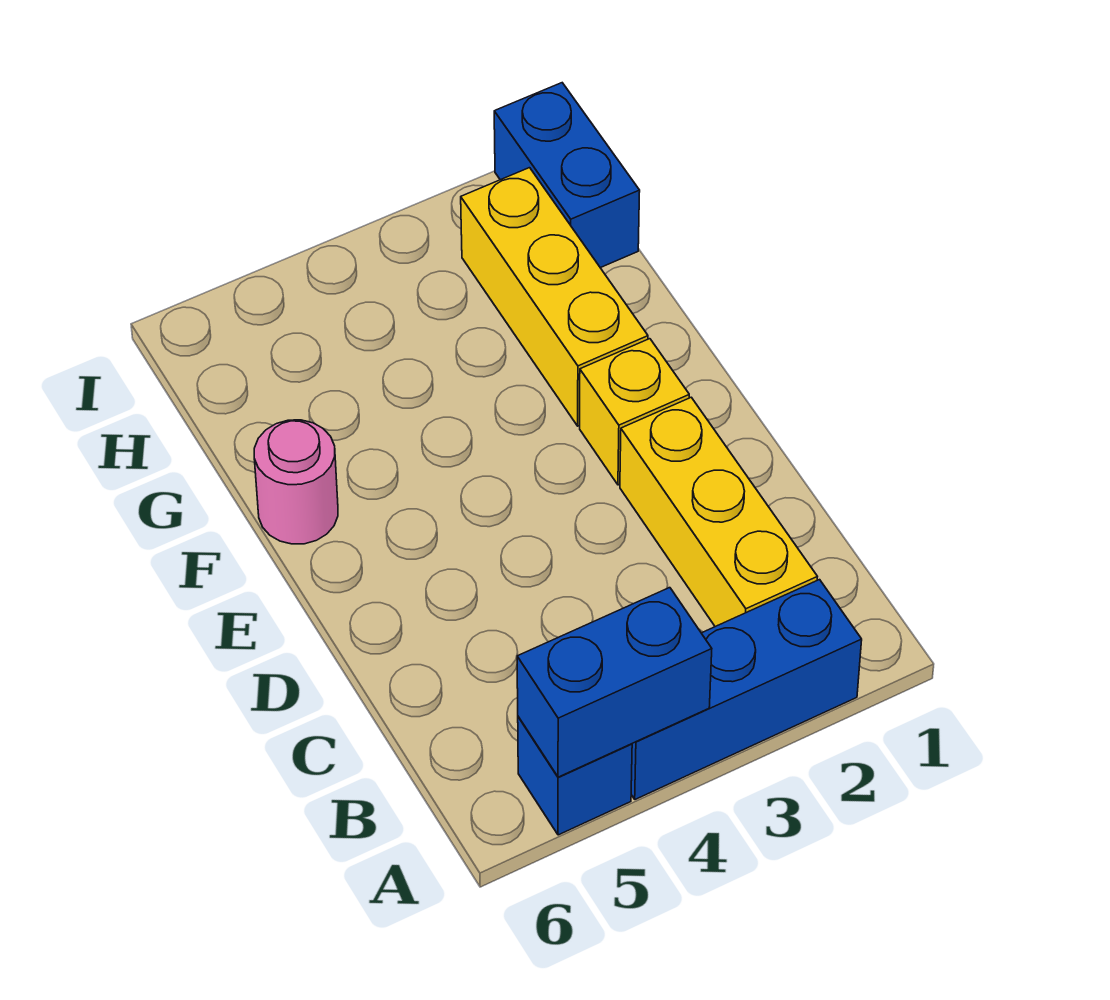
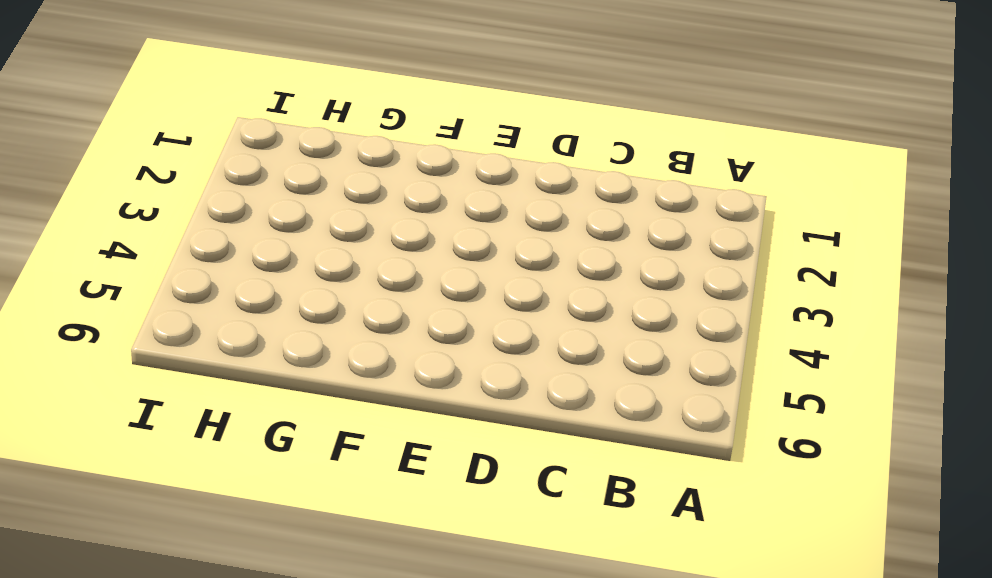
none -> blue brick A2:A4 level 1
none -> blue brick A5 level 1

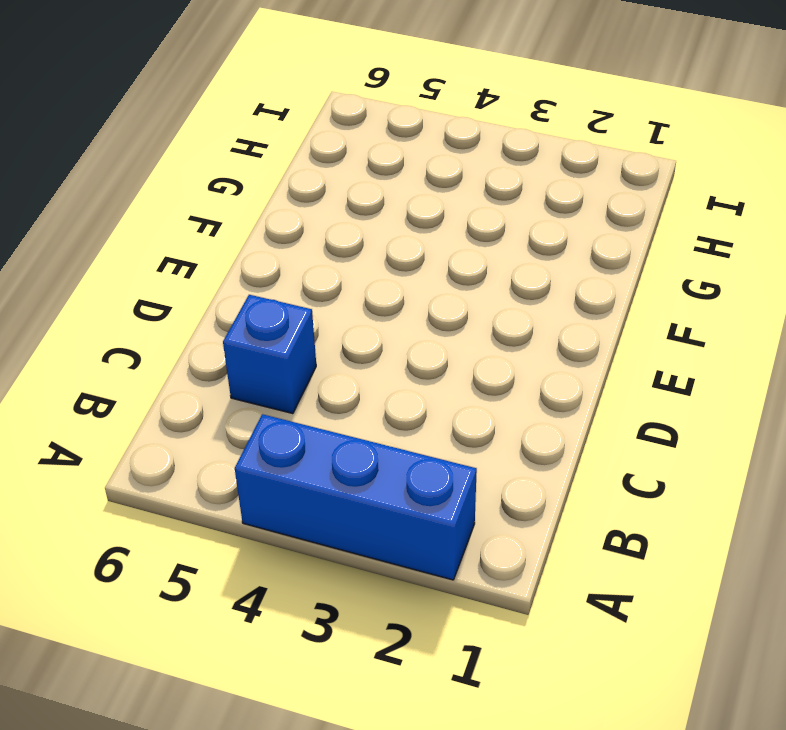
blue brick C5 level 1 -> blue brick A5 level 1
none -> yellow brick B2:D2 level 1
none -> yellow brick E2 level 1

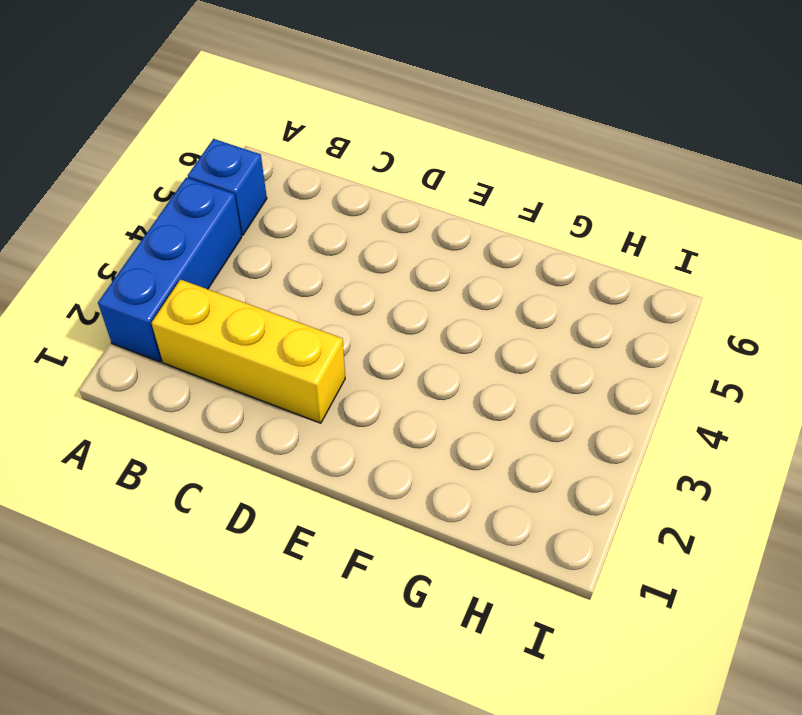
none -> yellow brick E2 level 1
none -> yellow brick F2:H2 level 1

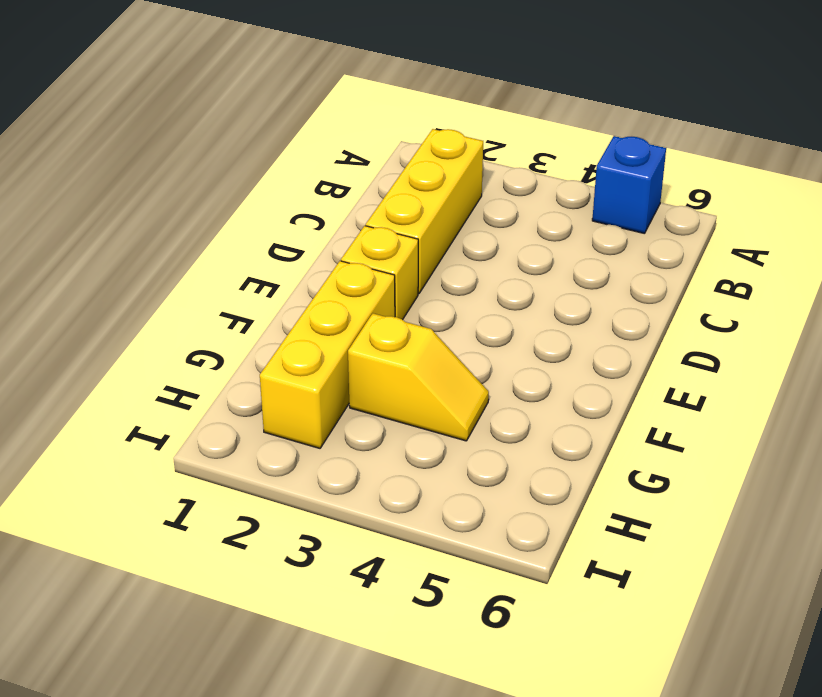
yellow slope G3:G4 level 1 top 3 -> none
none -> blue brick A2:A4 level 1
none -> pink round brick F6 level 1

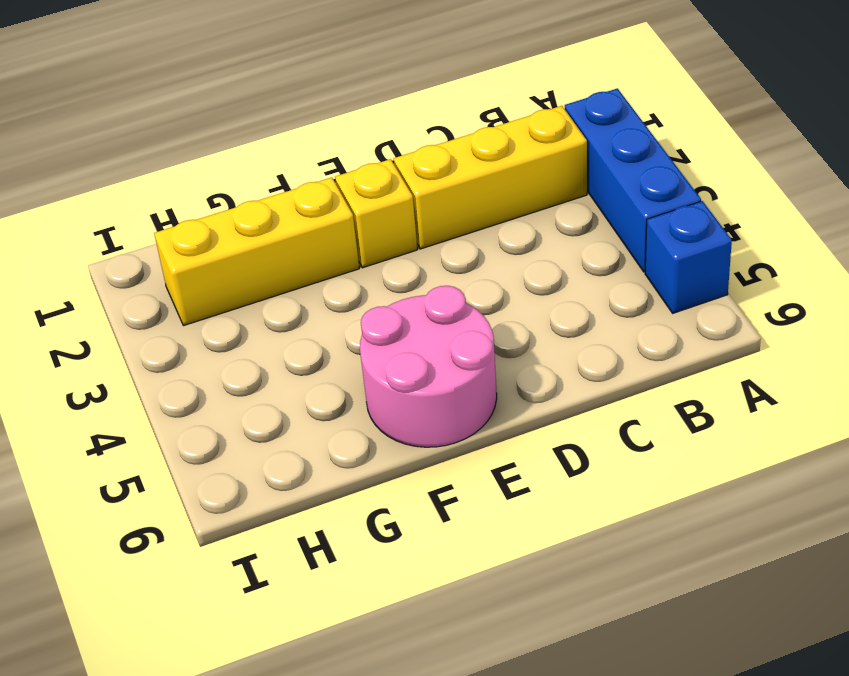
pink round brick E5:F6 level 1 -> pink round brick F6 level 1
none -> blue brick H1:I1 level 1
none -> blue brick A4:A5 level 2

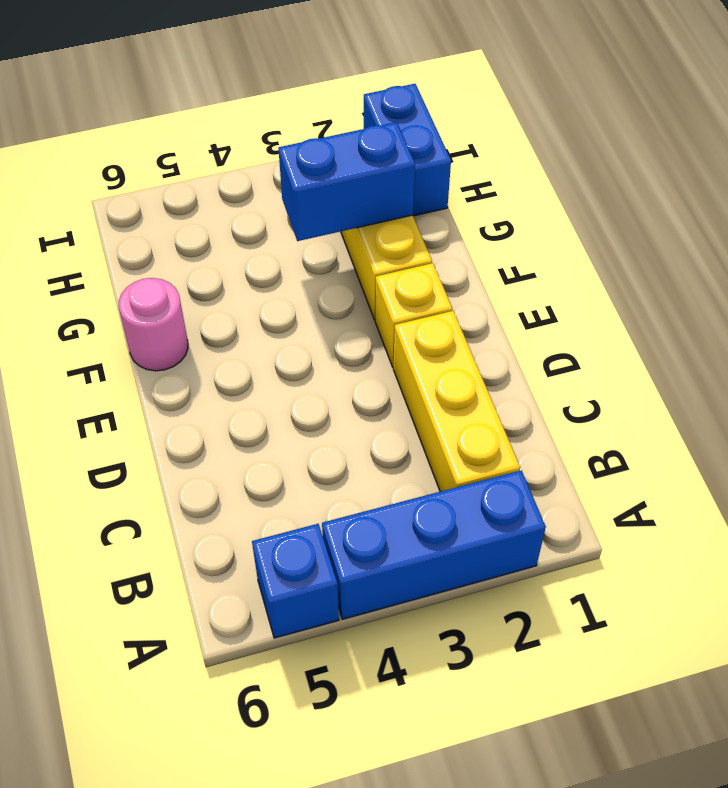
blue brick G2:G3 level 2 -> blue brick A4:A5 level 2

